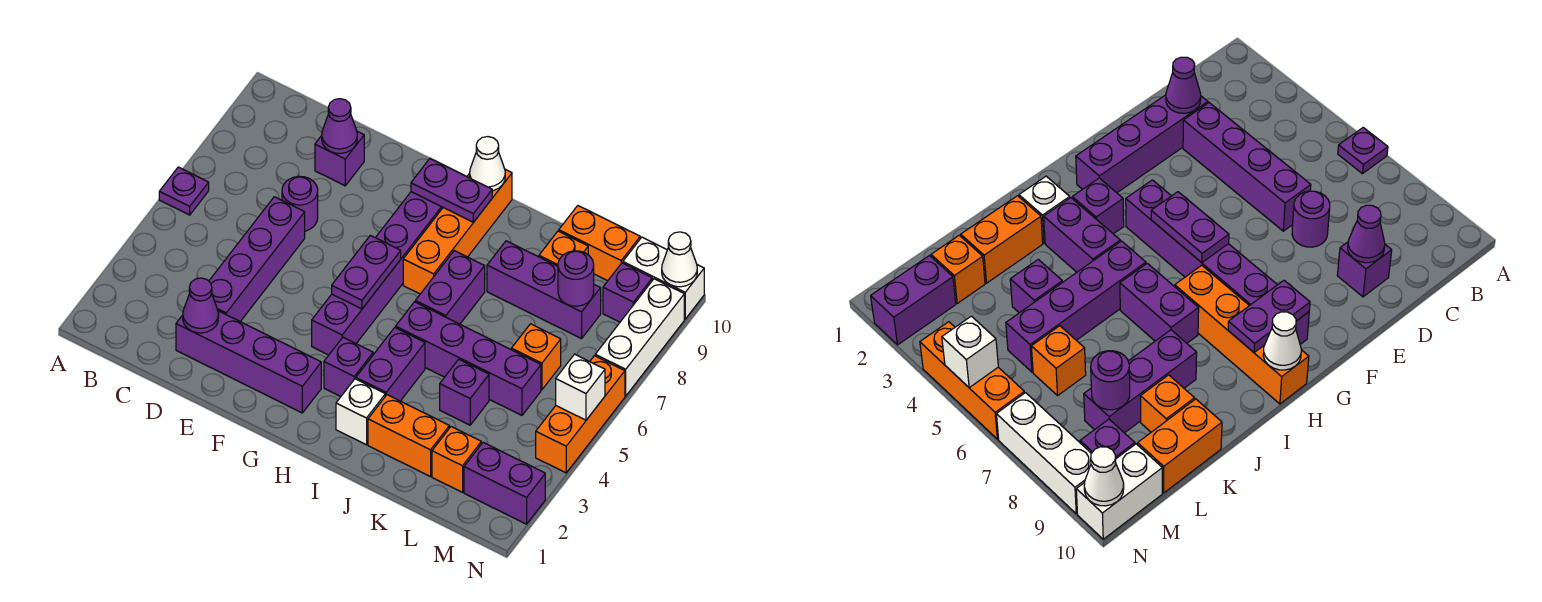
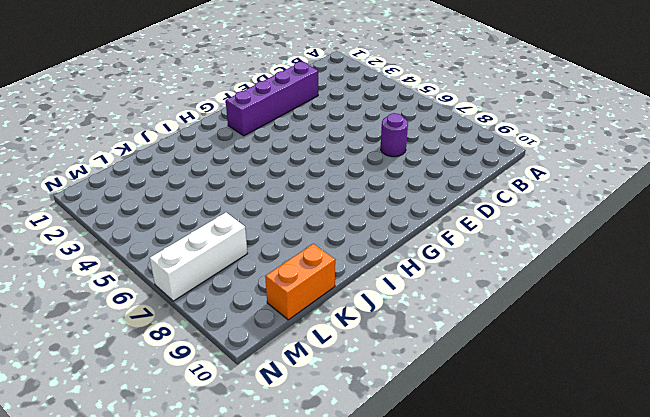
white brick L7:N7 level 1 -> white brick N7:N9 level 1
none -> purple plate A6 level 1
none -> purple brick D3:D6 level 1
none -> purple brick D9 level 1
none -> purple brick G4:G9 level 1

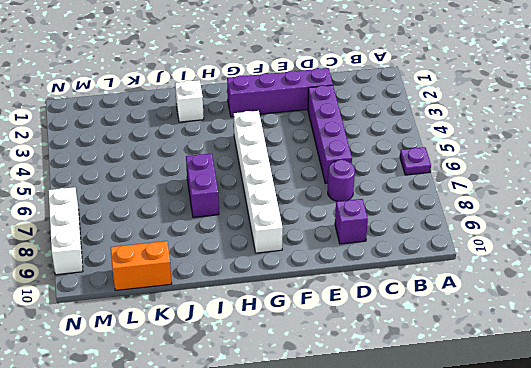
white brick G4:G9 level 1 -> purple brick G4:G9 level 1
none -> purple brick H3 level 1
none -> orange brick H7:H10 level 1
none -> purple brick I3:I4 level 1
none -> purple brick I5:L5 level 1

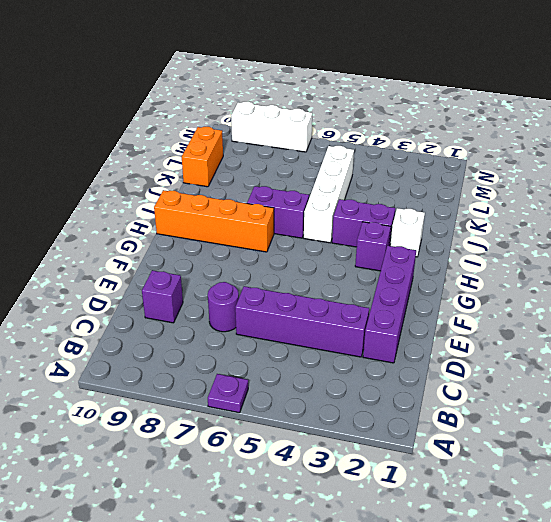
white brick I5:L5 level 1 -> purple brick I5:L5 level 1
none -> purple brick G4:G9 level 1
none -> orange brick J2:K2 level 1
none -> purple brick J8:L8 level 1
none -> purple brick K4 level 1

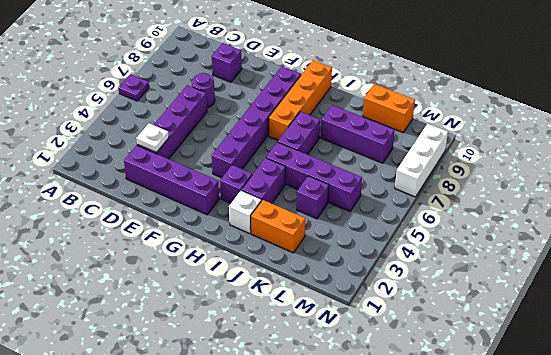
white plate D3 level 2 -> none
none -> orange brick K9 level 1
none -> orange brick L2 level 1
none -> orange brick L6 level 1
none -> purple brick M2:N2 level 1

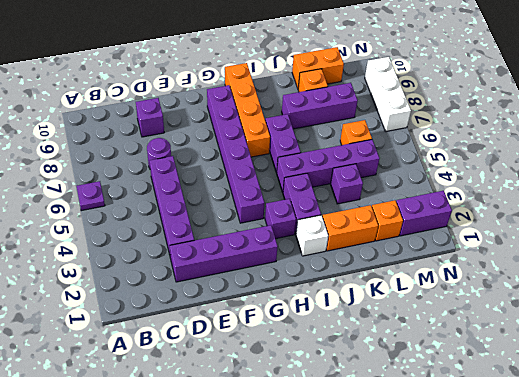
none -> purple brick M9 level 1
none -> white brick M10:N10 level 1
none -> orange brick N4:N6 level 1
none -> purple cone D2 level 2

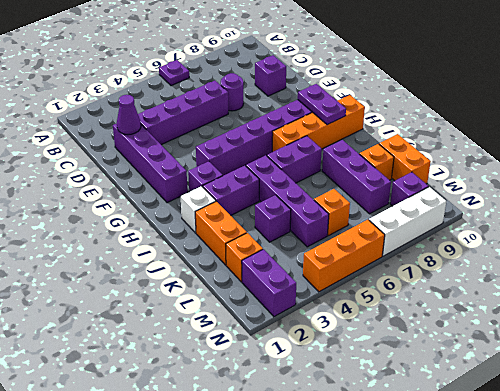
none -> white brick M10:N10 level 1
none -> purple cone D9 level 2
none -> purple plate G5:G6 level 2
none -> white cone H10 level 2

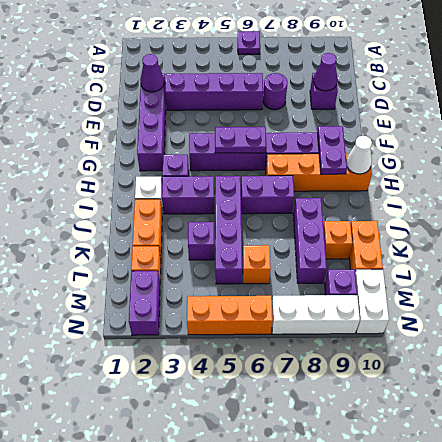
none -> purple round brick L8 level 2
none -> white brick N5 level 2
none -> white cone N10 level 2

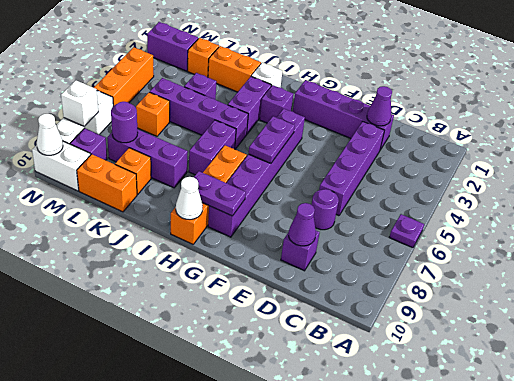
white brick N8 level 2 -> white brick N5 level 2

